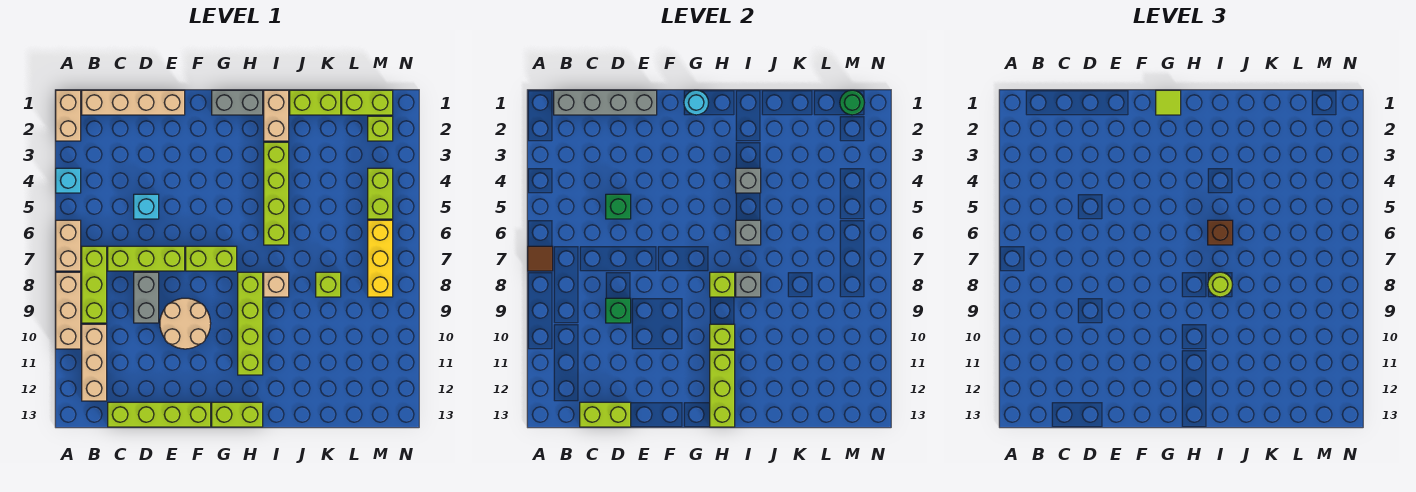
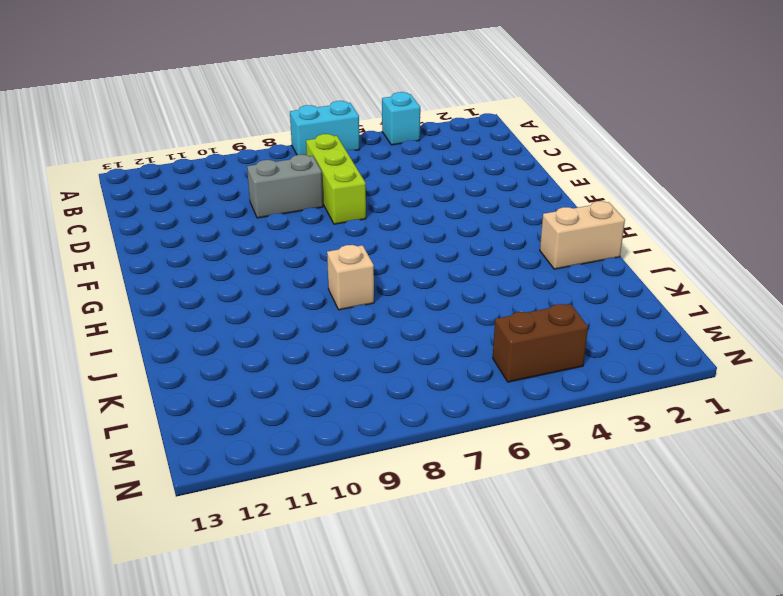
cyan brick A6:A7 level 1 -> tan brick A6:A7 level 1
brown brick M4:M5 level 1 -> lime brick M4:M5 level 1
none -> tan brick A1:A2 level 1
none -> tan brick A8:A10 level 1
none -> tan brick B1:E1 level 1
none -> lime brick B7:B9 level 1

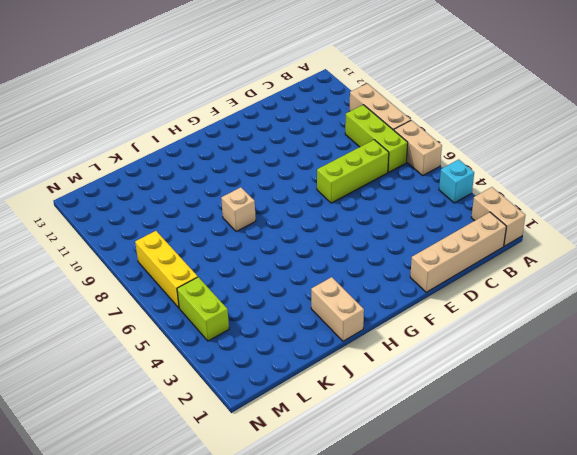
none -> tan brick B10:B12 level 1
none -> lime brick C13:F13 level 1
none -> cyan brick D5 level 1
none -> grey brick D8:D9 level 1

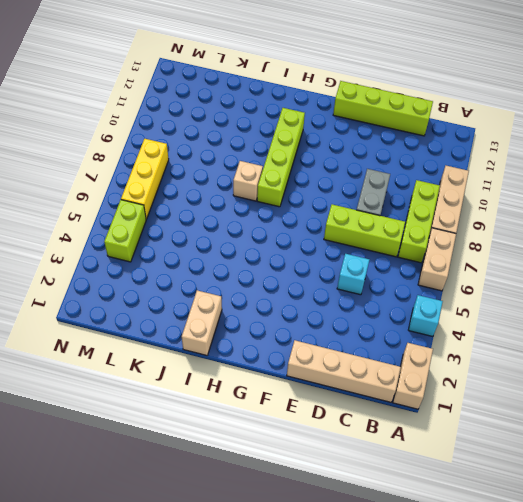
none -> tan brick B10:B12 level 1
none -> tan round brick E9:F10 level 1
none -> lime brick F7:G7 level 1
none -> grey brick G1:H1 level 1

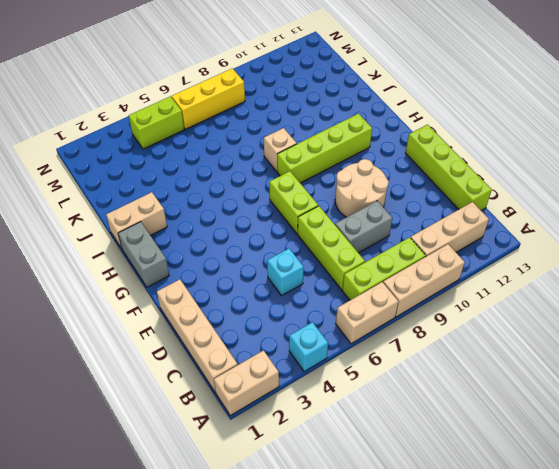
none -> lime brick G13:H13 level 1
none -> lime brick I3:I6 level 1
none -> lime brick J1:K1 level 1
none -> lime brick K8 level 1

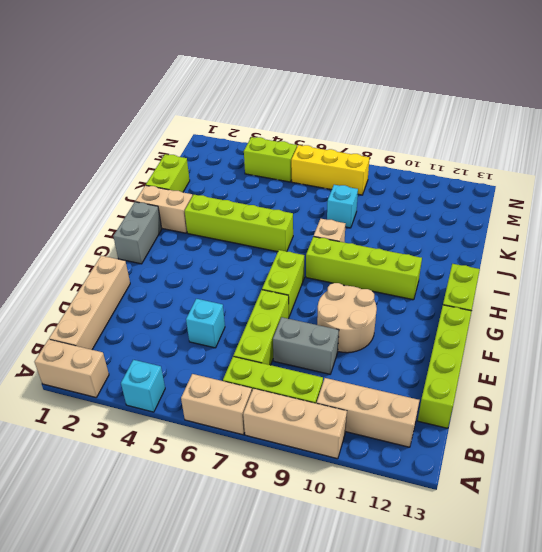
cyan brick K8 level 1 -> lime brick K8 level 1
none -> lime brick L1:M1 level 1
none -> lime brick M2 level 1
none -> brown tile A7 level 2
none -> grey brick B1:E1 level 2

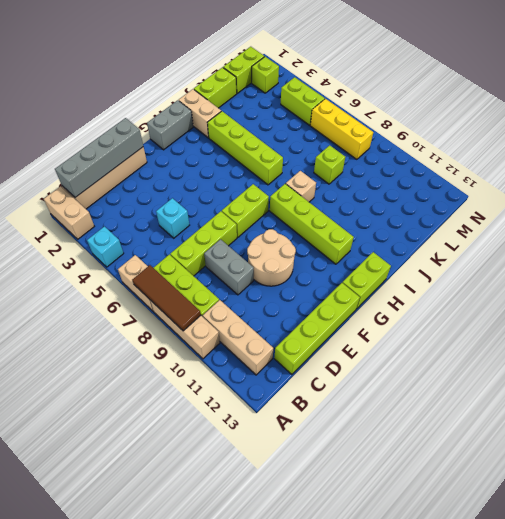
brown tile A7:A9 level 2 -> brown tile A7 level 2
none -> lime brick C13:D13 level 2
none -> green brick D5 level 2
none -> green brick D9 level 2
none -> cyan round brick G1 level 2

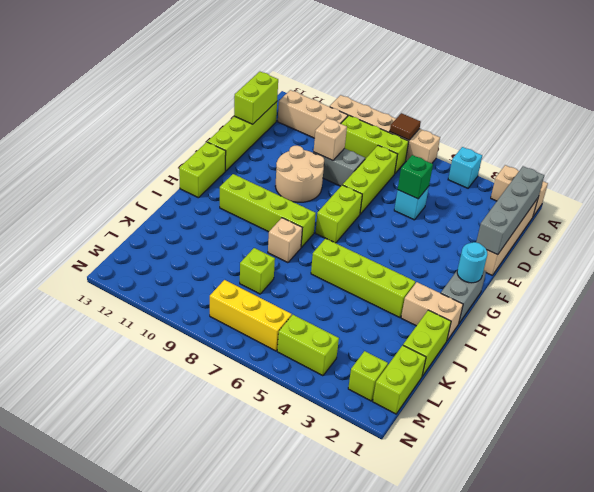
tan brick D9 level 2 -> green brick D9 level 2
none -> lime brick H8 level 2
none -> lime brick H10 level 2
none -> lime brick H11:H13 level 2
none -> grey brick I4 level 2

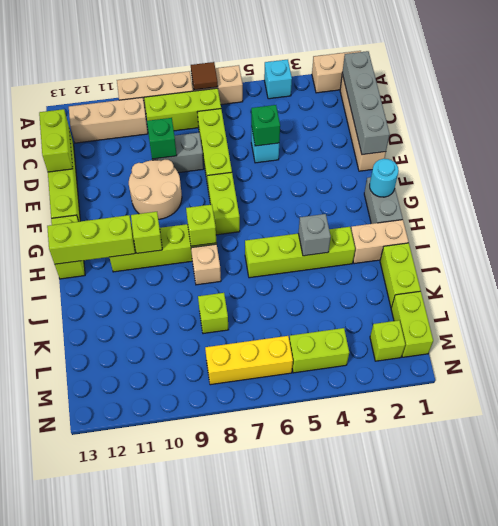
none -> grey brick I6 level 2
none -> grey brick I8 level 2
none -> green round brick M1 level 2
none -> lime tile G1 level 3

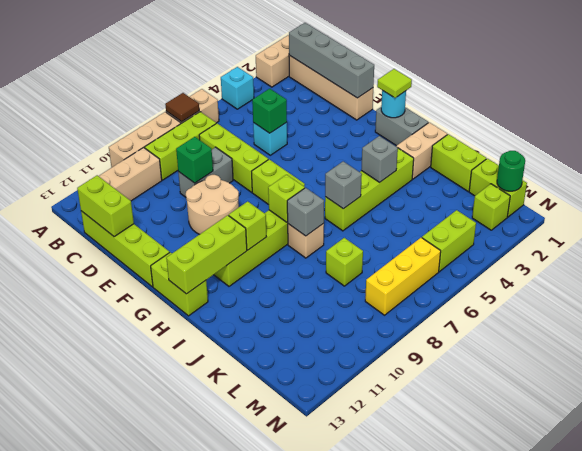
none -> brown brick I6 level 3
none -> lime round brick I8 level 3

